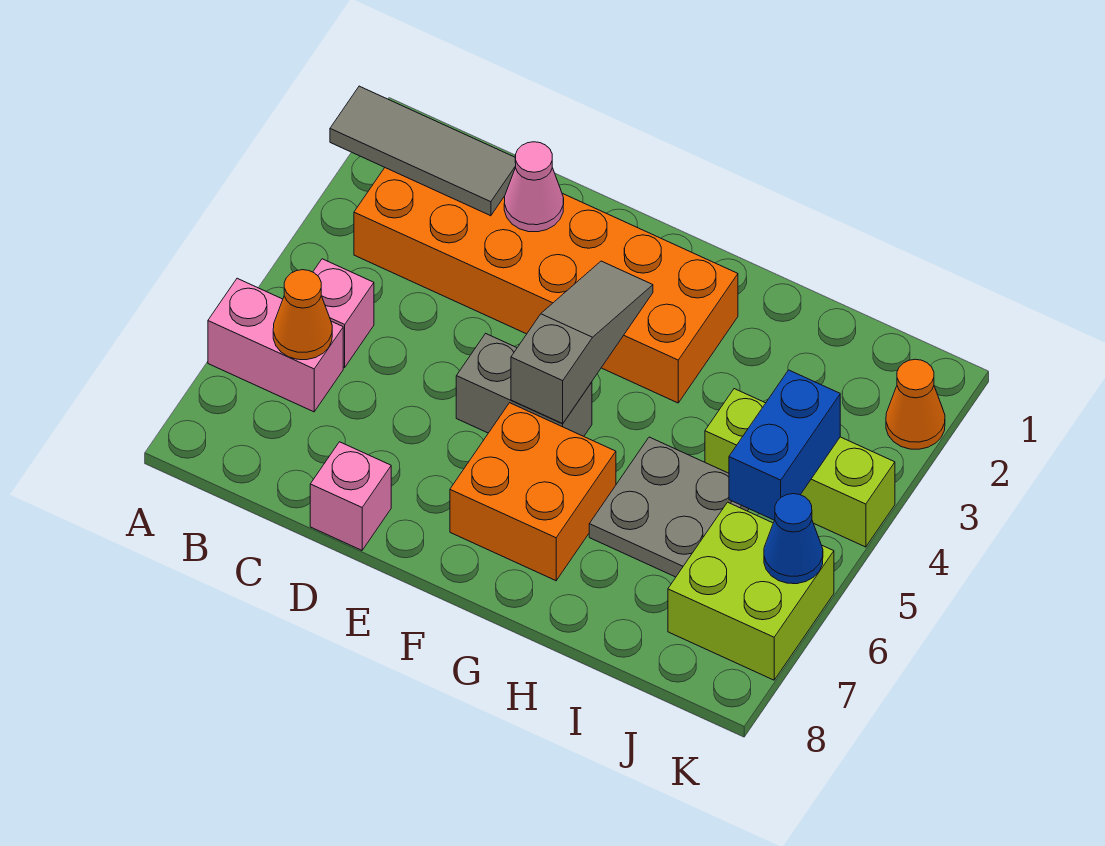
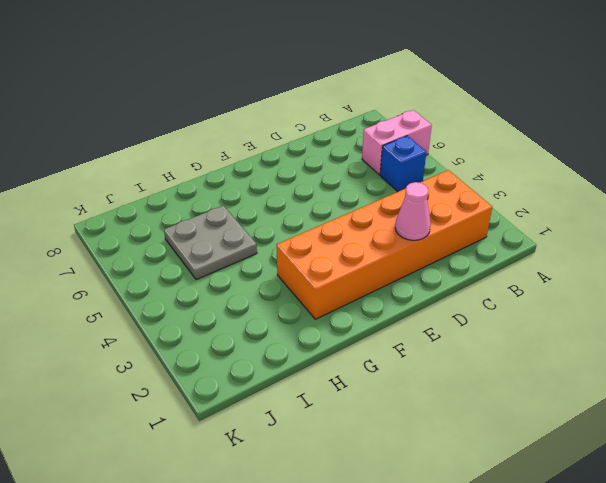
blue brick B5 level 1 -> pink brick B5 level 1
none -> pink brick D8 level 1
none -> grey brick E5:F5 level 1
none -> orange brick F6:G7 level 1

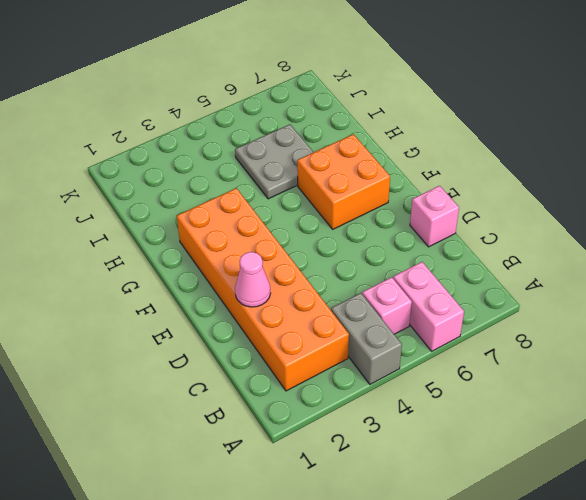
grey brick A4:B4 level 1 -> grey brick E5:F5 level 1
none -> lime brick I4:K4 level 1
none -> lime brick J6:K7 level 1
none -> orange cone K2 level 1

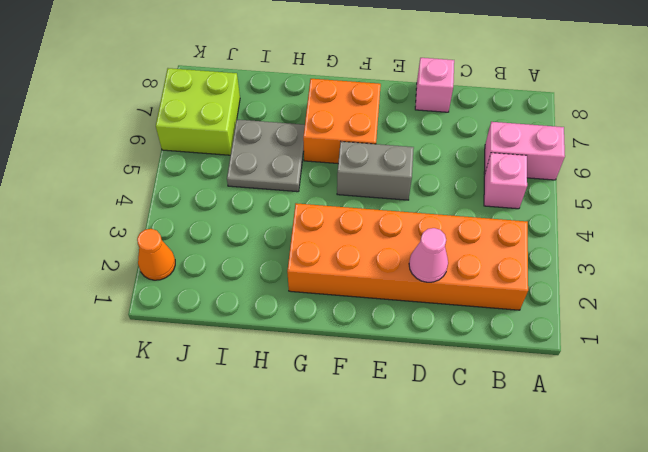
none -> lime brick I4:K4 level 1
none -> grey tile A2:C2 level 2
none -> orange cone B6 level 2

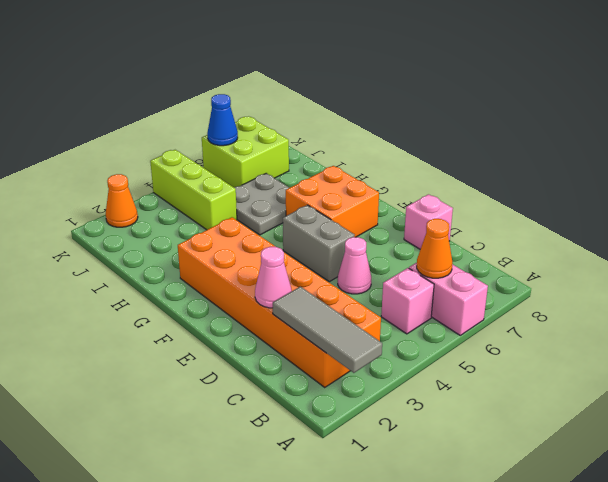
pink cone D5 level 1 -> none
none -> grey slope F3:F5 level 2 top 5
none -> blue brick J4:J5 level 2

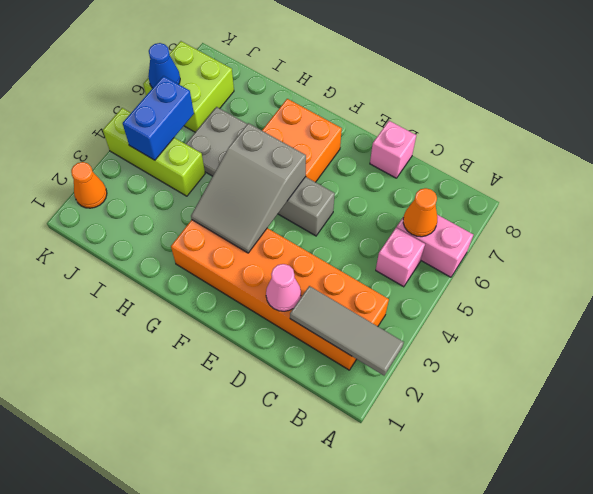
grey slope F3:G5 level 2 top 5 -> grey slope F3:F5 level 2 top 5

